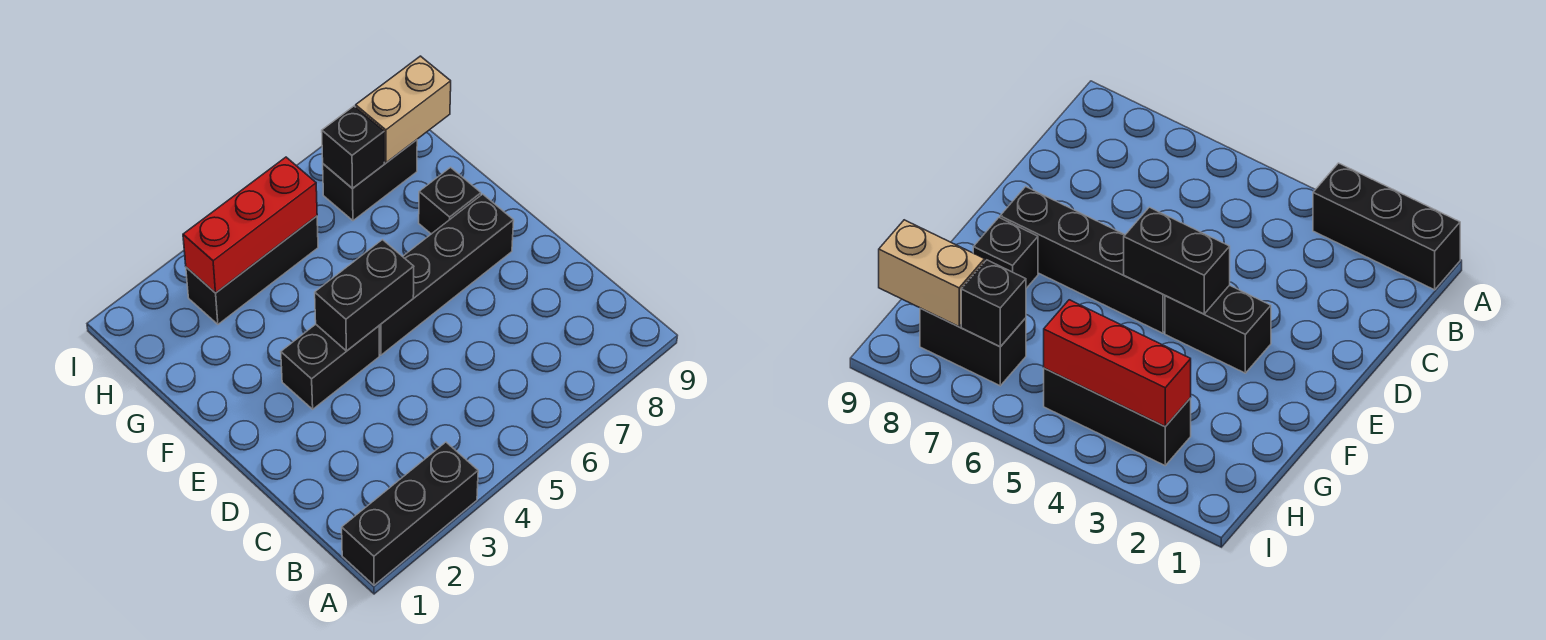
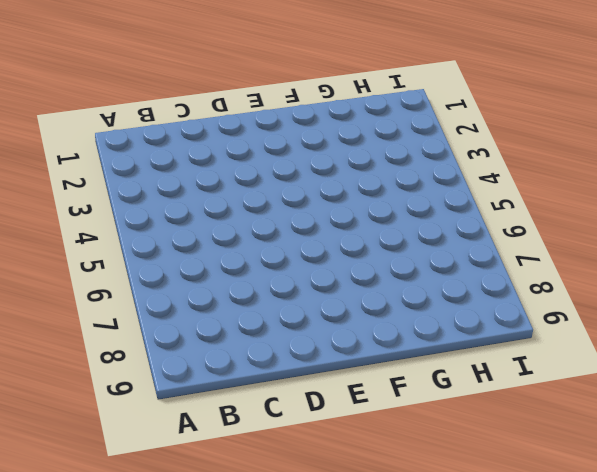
none -> black brick A1:A3 level 1
none -> black brick E3:E4 level 1

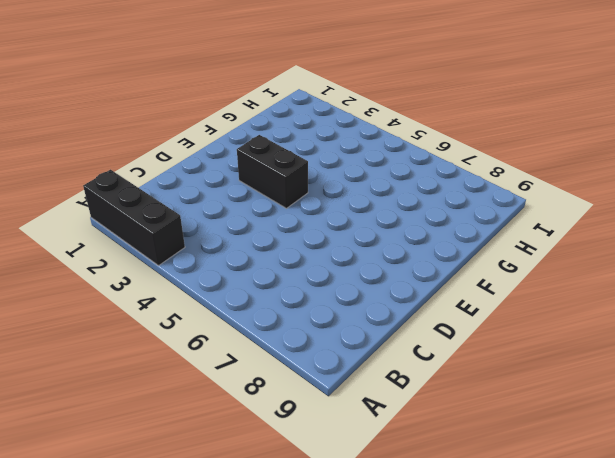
none -> black brick E5:E8 level 1
none -> black brick F8 level 1

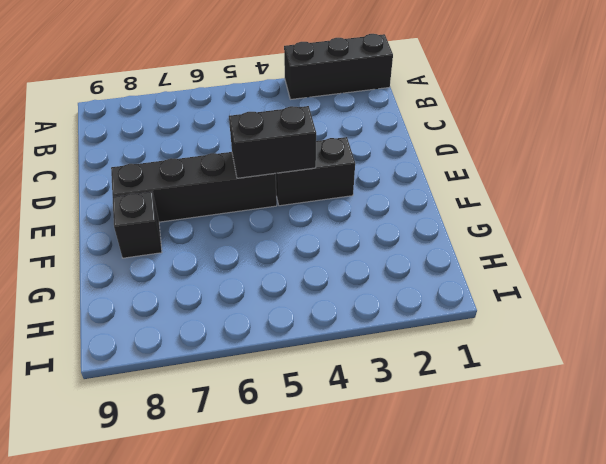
none -> black brick H3:H5 level 1
none -> black brick H7:H8 level 1

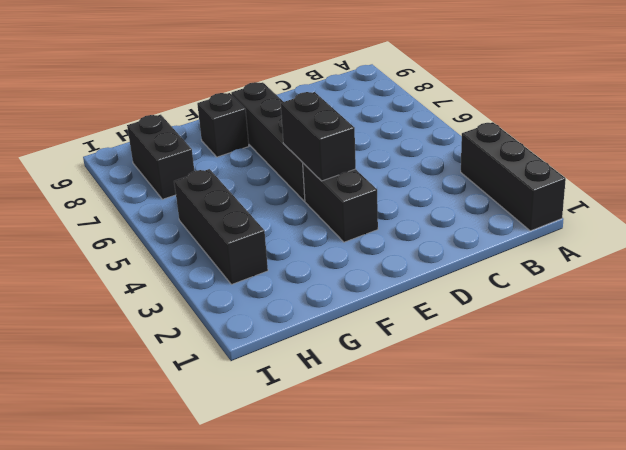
none -> red brick H3:H5 level 2
none -> black brick H7 level 2

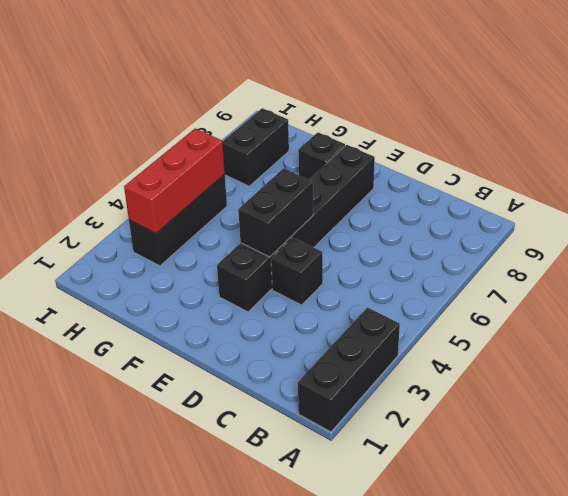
black brick D4 level 1 -> black brick H7 level 2
none -> tan brick H8:H9 level 2

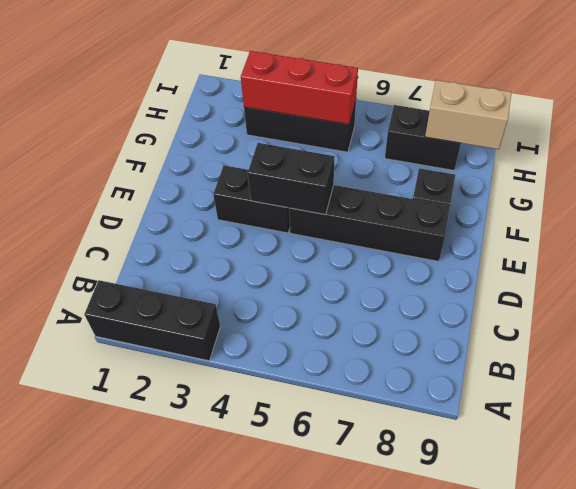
none -> black brick H7 level 2

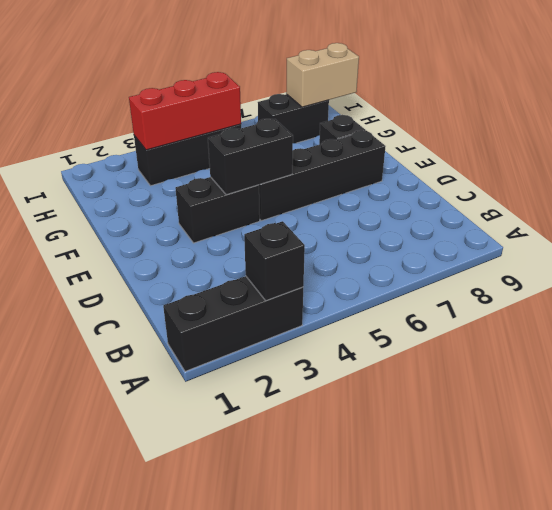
black brick A3 level 2 -> black brick H7 level 2

